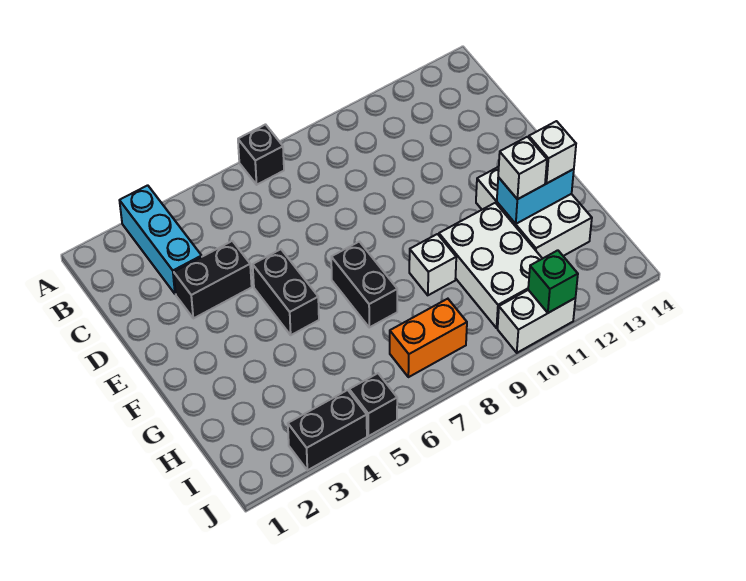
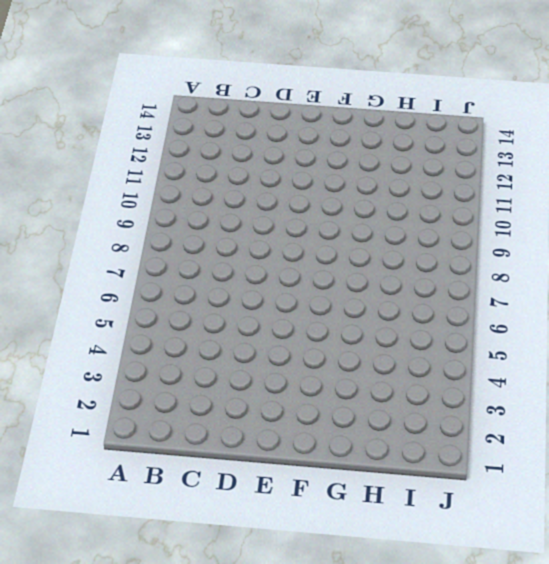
none -> cyan brick A3:C3 level 1
none -> black brick A7 level 1
none -> black brick D3:D4 level 1

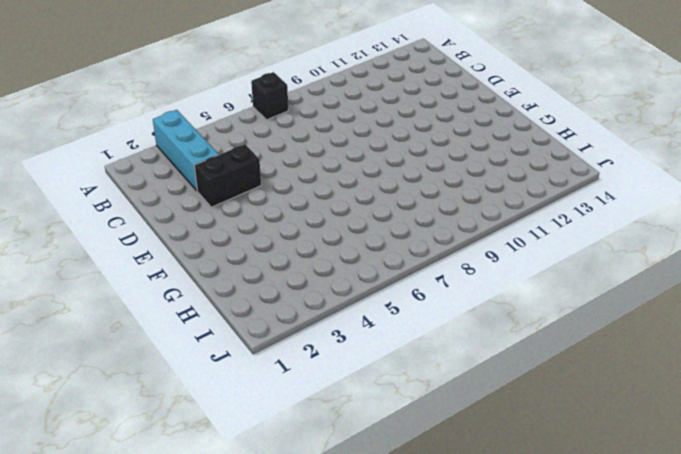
none -> black brick E5:F5 level 1
none -> black brick F7:G7 level 1
none -> white brick F12:H13 level 1

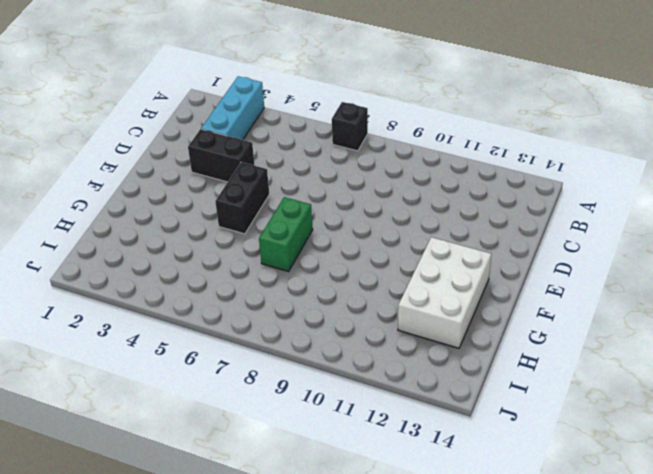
green brick F7:G7 level 1 -> black brick F7:G7 level 1
none -> white brick G9 level 1
none -> white brick G10:I11 level 1
none -> orange brick I7:I8 level 1

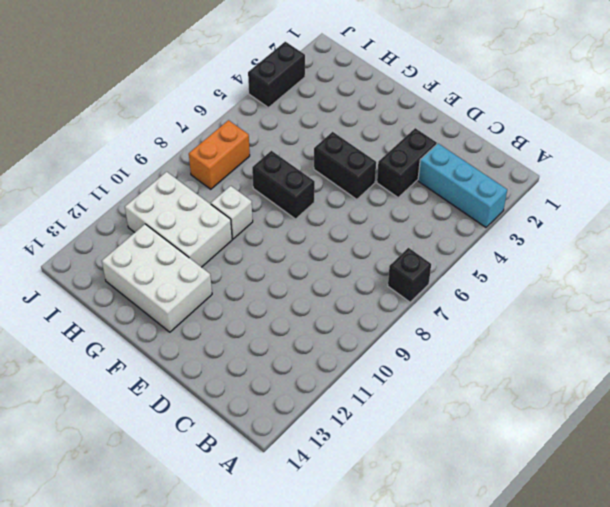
none -> black brick J5 level 1
none -> white brick J10:J11 level 1
none -> cyan brick G12:G13 level 2

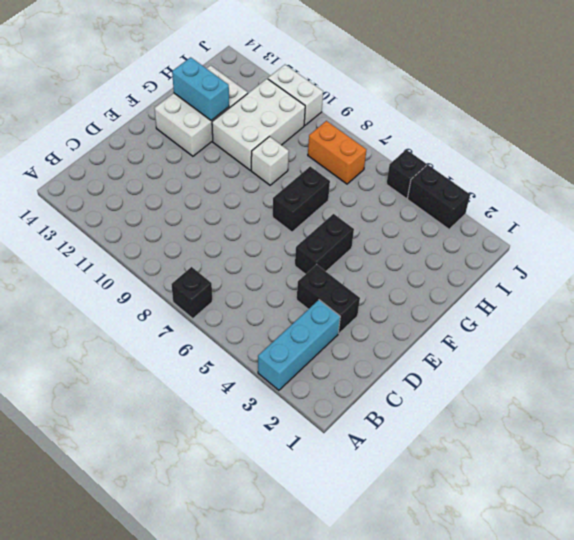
none -> green brick J11 level 2
none -> white brick G12 level 3
none -> white brick G13 level 3

